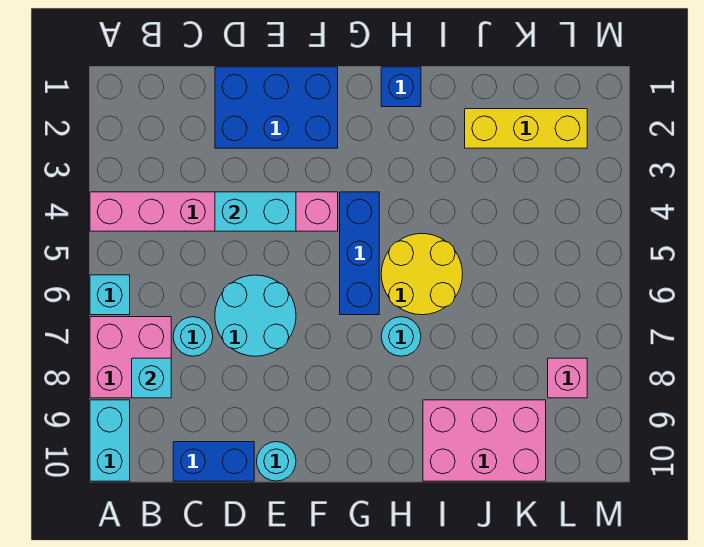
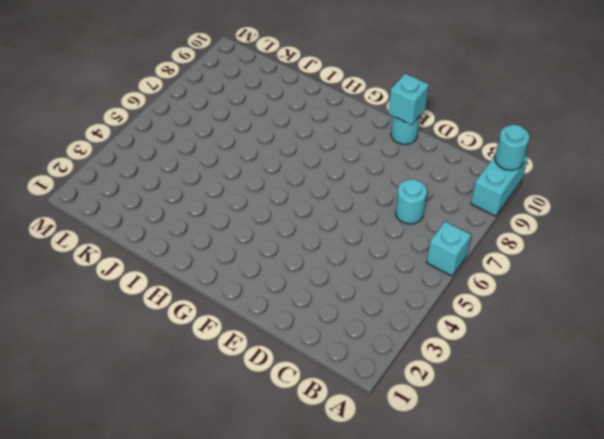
cyan round brick A10 level 2 -> cyan round brick H7 level 1
cyan brick E10 level 2 -> cyan brick B8 level 2
none -> pink brick A4:F4 level 1
none -> pink brick A7:B8 level 1
none -> blue brick C10:D10 level 1

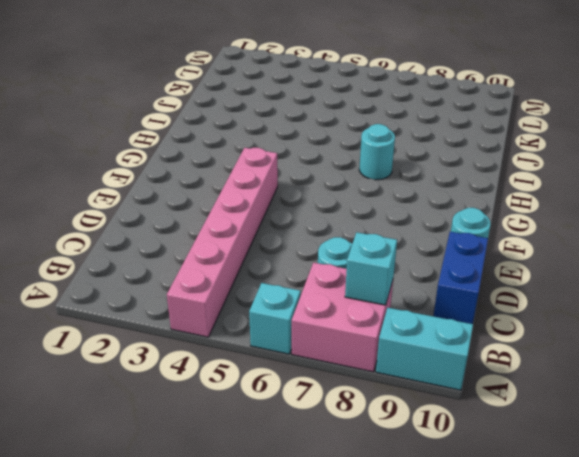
none -> blue brick D1:F2 level 1
none -> cyan round brick D6:E7 level 1
none -> blue brick G4:G6 level 1

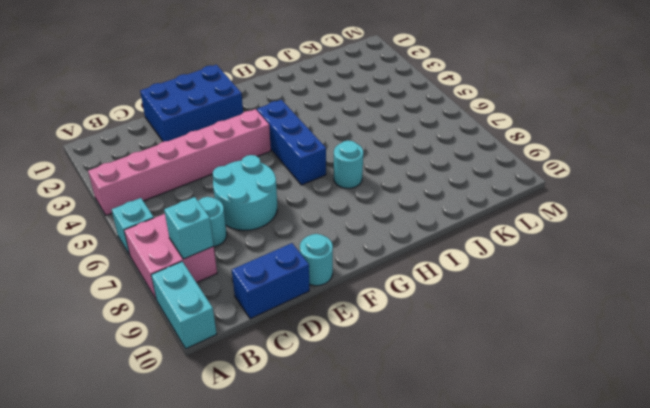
none -> blue brick H1 level 1
none -> yellow round brick H5:I6 level 1
none -> pink brick I9:K10 level 1

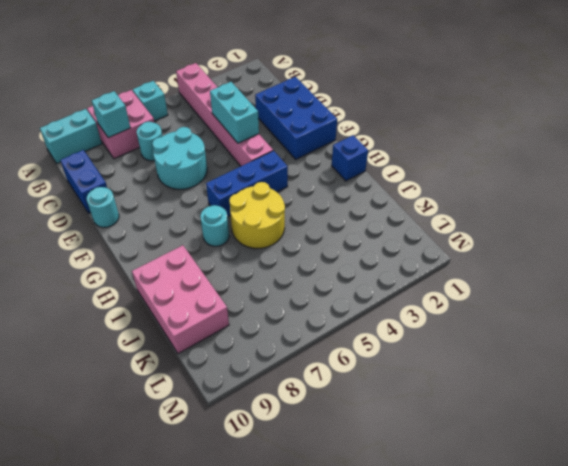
none -> yellow brick J2:L2 level 1
none -> pink brick L8 level 1

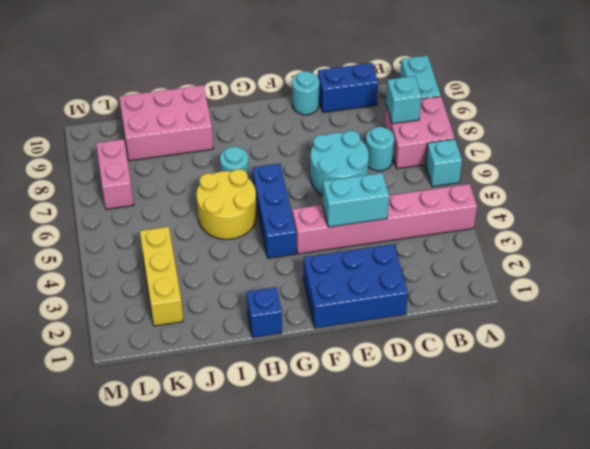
yellow brick K2:K4 level 1 -> yellow brick J2:L2 level 1
pink brick L7:L8 level 1 -> pink brick L8 level 1

